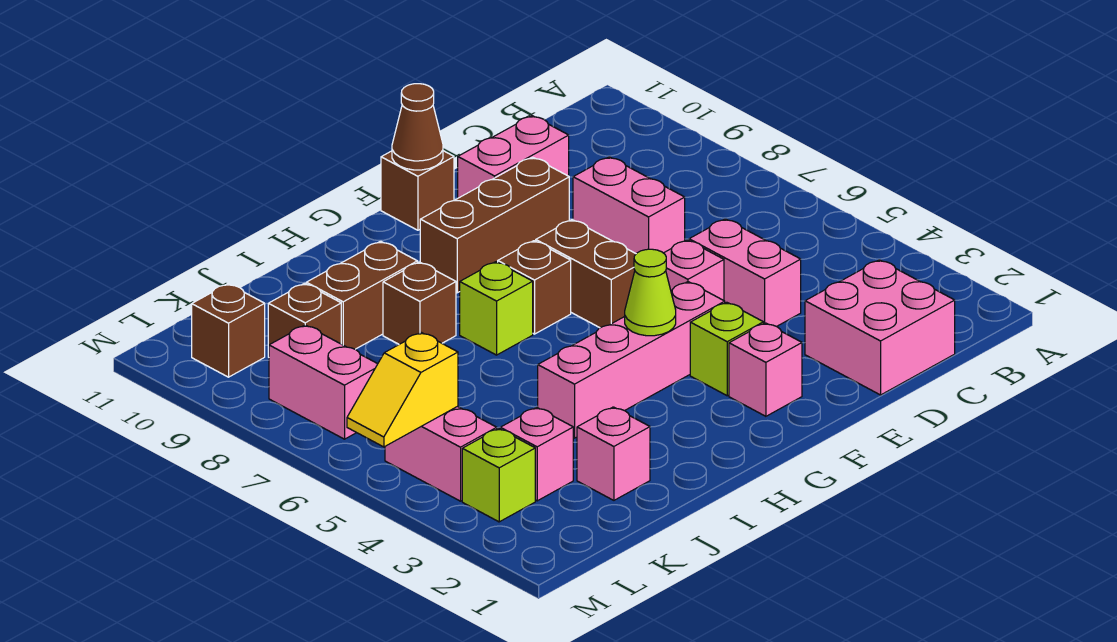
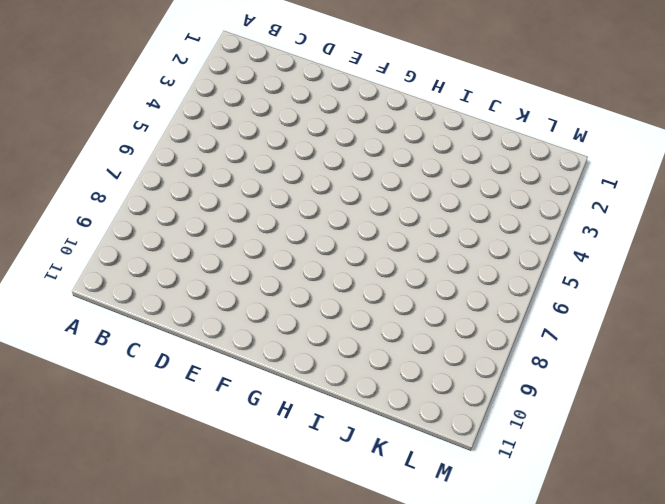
none -> pink brick C1:D2 level 1
none -> pink brick D4:D5 level 1
none -> pink brick D7:D8 level 1

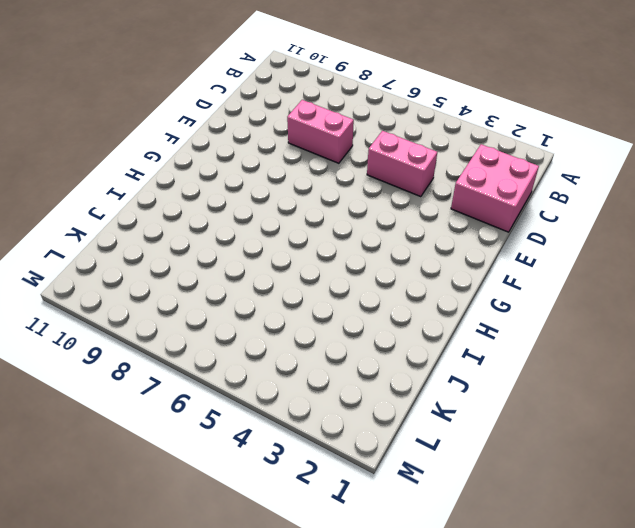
none -> pink brick D10:E10 level 1
none -> pink brick E5 level 1
none -> brown brick E9:G9 level 1

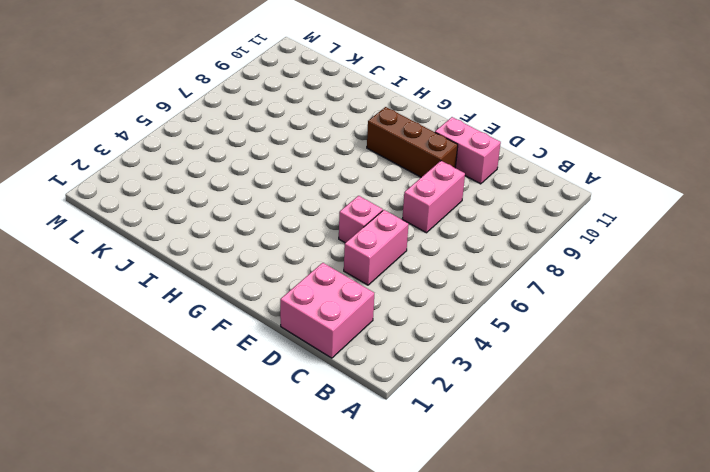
none -> pink brick F2 level 1
none -> lime brick F3 level 1
none -> pink brick F4:I4 level 1

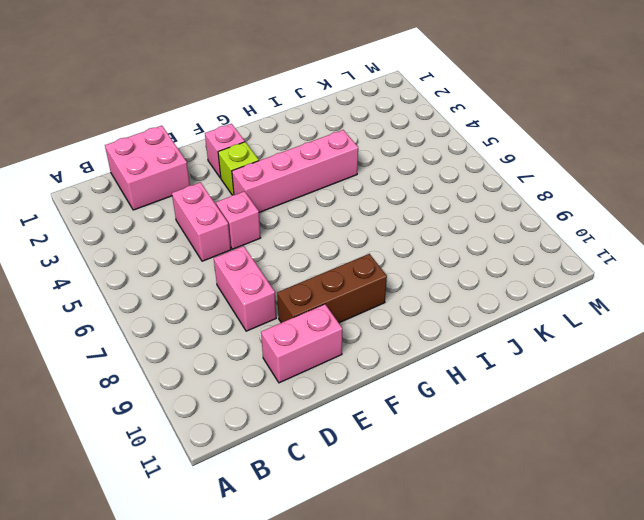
none -> brown brick F6:F7 level 1
none -> brown brick F11 level 1
none -> brown brick G7 level 1

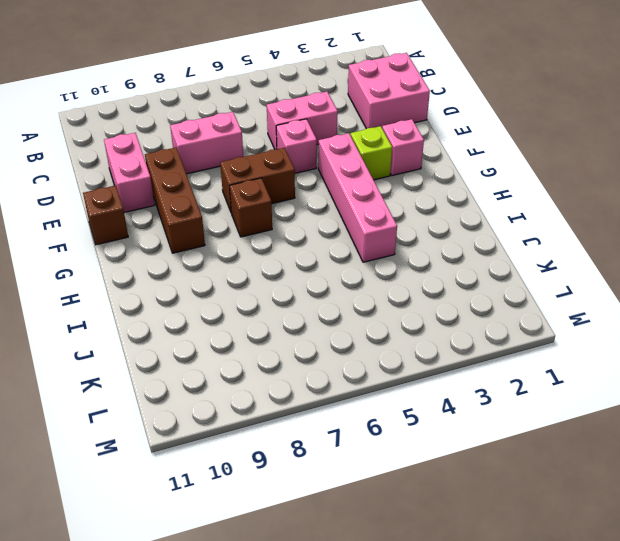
none -> lime brick H7 level 1
none -> brown brick I8 level 1
none -> brown brick I9:J9 level 1

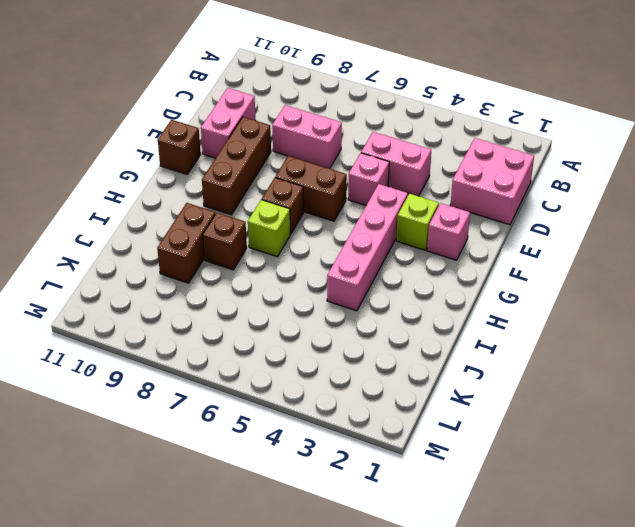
none -> pink brick J2 level 1
none -> pink brick K3 level 1
none -> brown brick K9 level 1

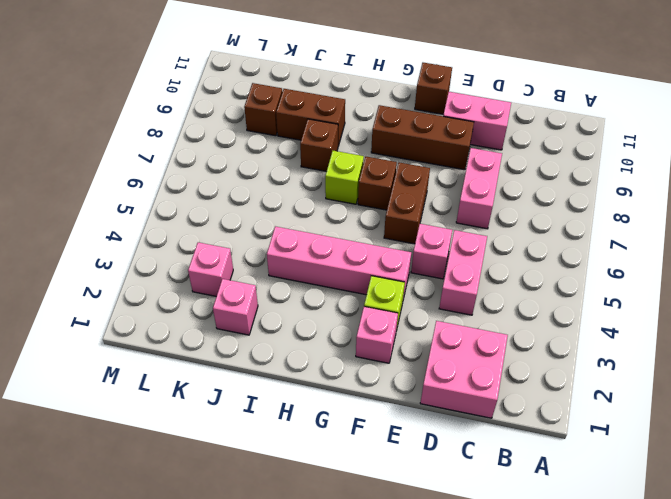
none -> lime brick L3 level 1
none -> pink brick L4:L5 level 1
none -> pink brick L7:L8 level 1

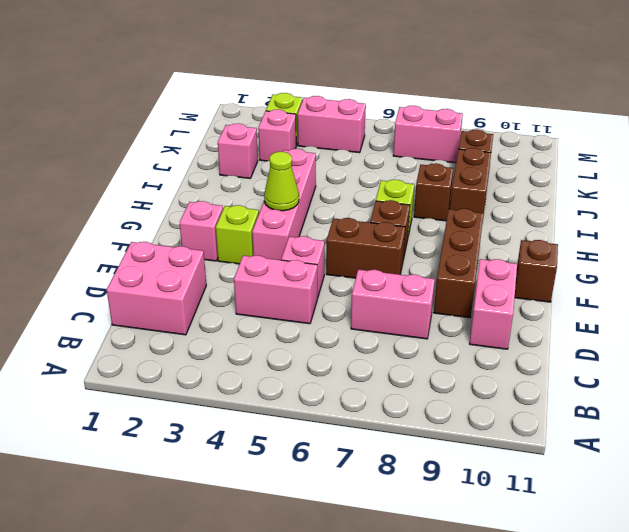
none -> brown brick L10 level 1
none -> brown cone F11 level 2
none -> yellow slope L5:M5 level 2 top L

